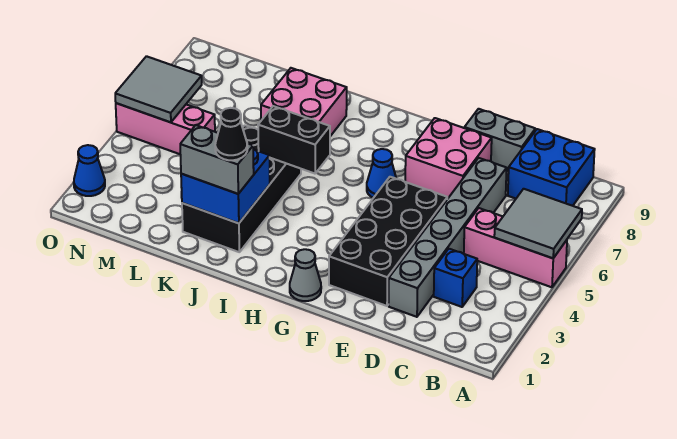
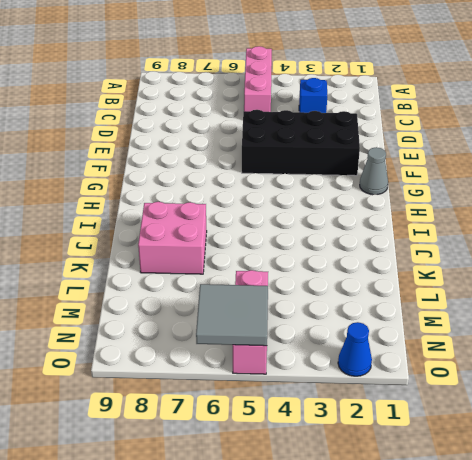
none -> blue brick B8:C9 level 1
none -> grey brick D2:D7 level 1
none -> grey brick D9:E9 level 1

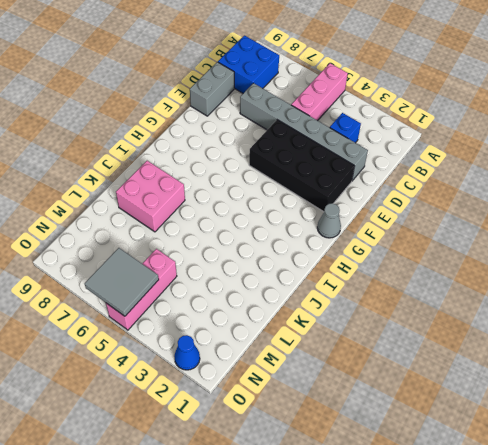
none -> pink brick E7:F8 level 1
none -> blue cone G6 level 1
none -> black brick J2:K5 level 1

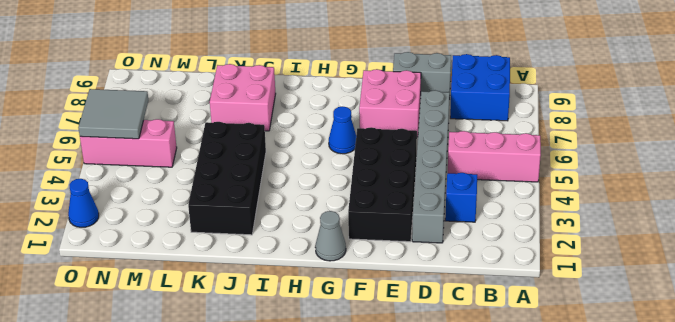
none -> grey tile A5:B6 level 2
none -> black brick I5:J5 level 2
none -> blue brick J2:K3 level 2

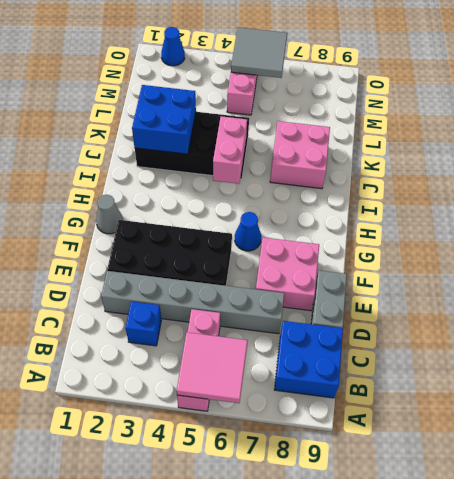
pink tile A5:B6 level 2 -> grey tile A5:B6 level 2
pink brick I5:J5 level 2 -> black brick I5:J5 level 2
none -> grey brick J2:K2 level 3
none -> black cone J2 level 4

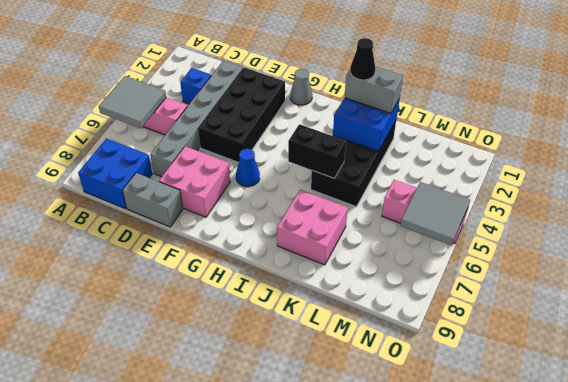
none -> blue cone O2 level 1

